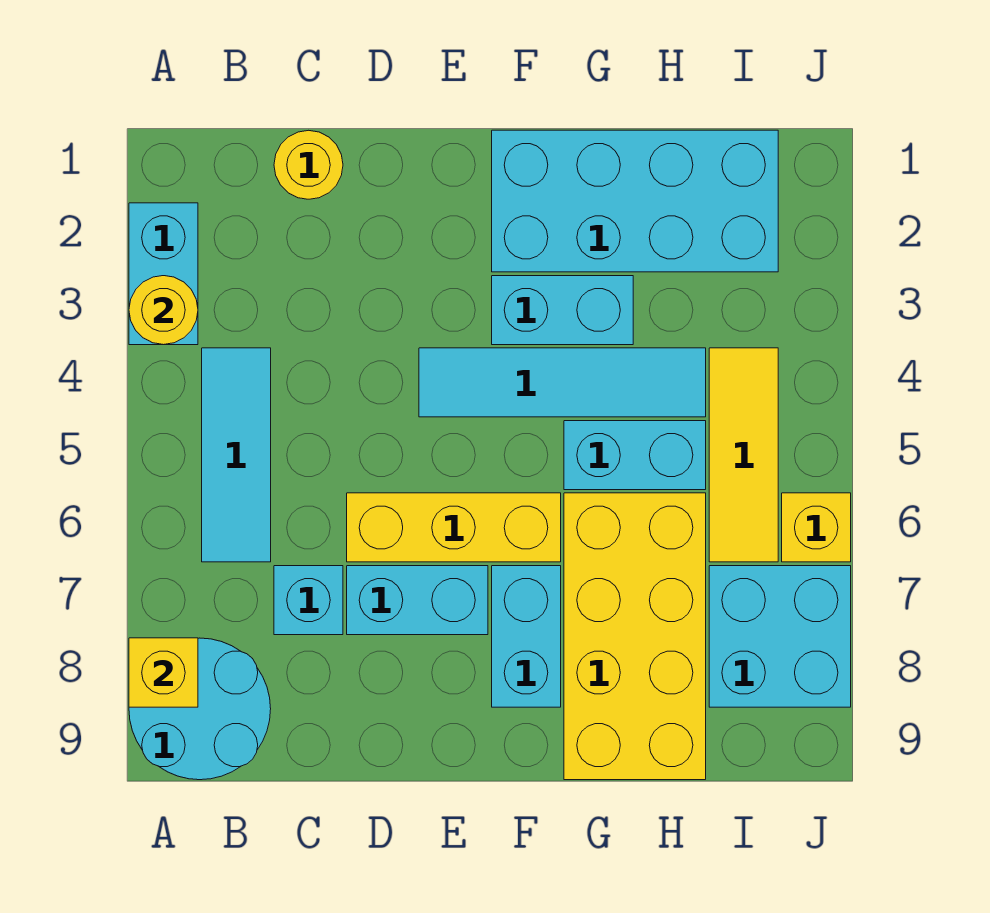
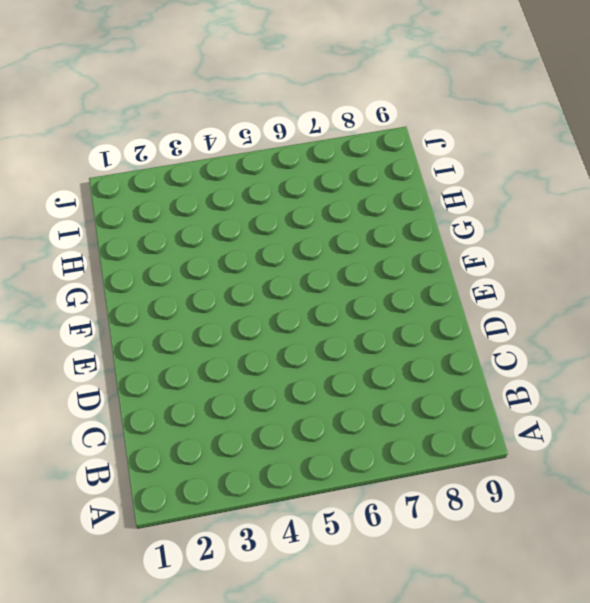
none -> cyan brick A2:A3 level 1
none -> cyan round brick A8:B9 level 1
none -> cyan tile B4:B6 level 1

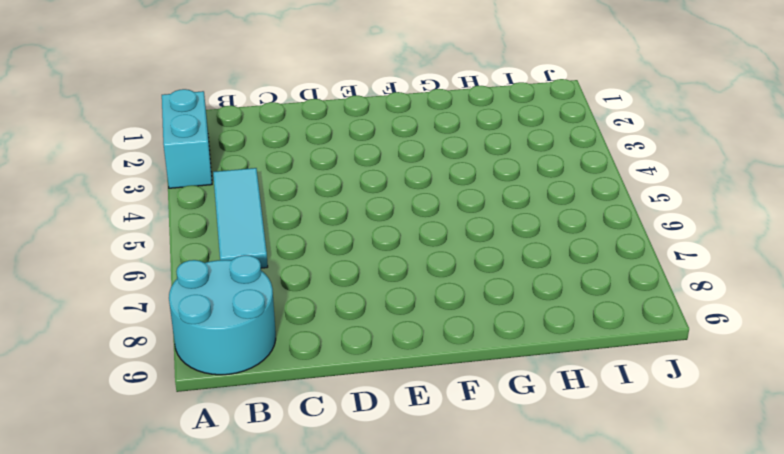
none -> yellow round brick C1 level 1
none -> cyan brick C7 level 1
none -> yellow brick D6:F6 level 1

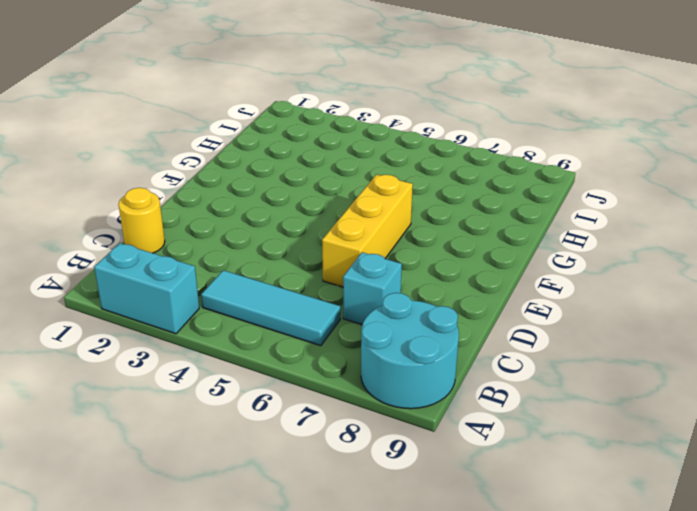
none -> cyan brick D7:E7 level 1
none -> cyan tile E4:H4 level 1
none -> cyan brick F1:I2 level 1

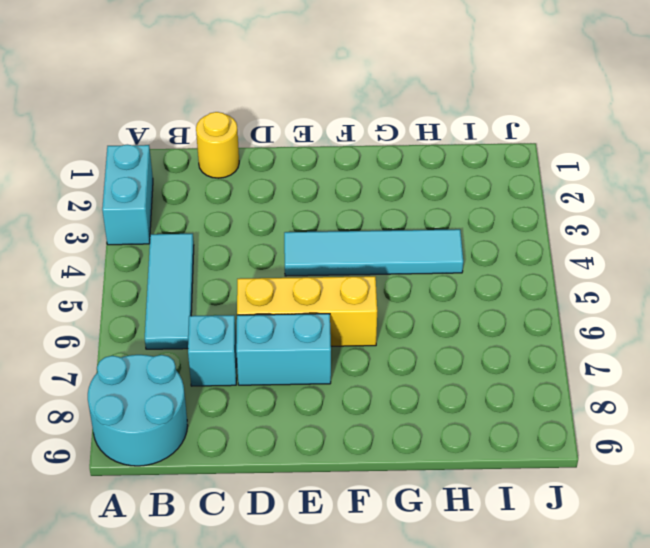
none -> cyan brick F1:I2 level 1
none -> cyan brick F3:G3 level 1
none -> cyan brick F7:F8 level 1

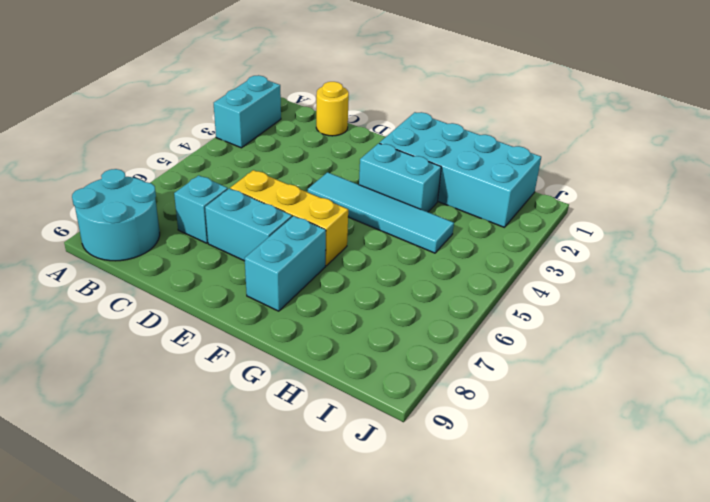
none -> cyan tile B4:B6 level 1
none -> cyan brick G5:H5 level 1
none -> yellow brick G6:H9 level 1

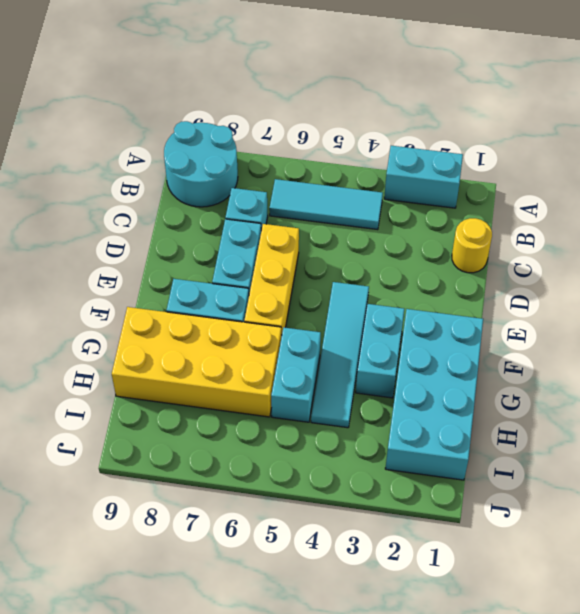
none -> yellow tile I4:I6 level 1
none -> cyan brick I7:J8 level 1
none -> yellow brick J6 level 1

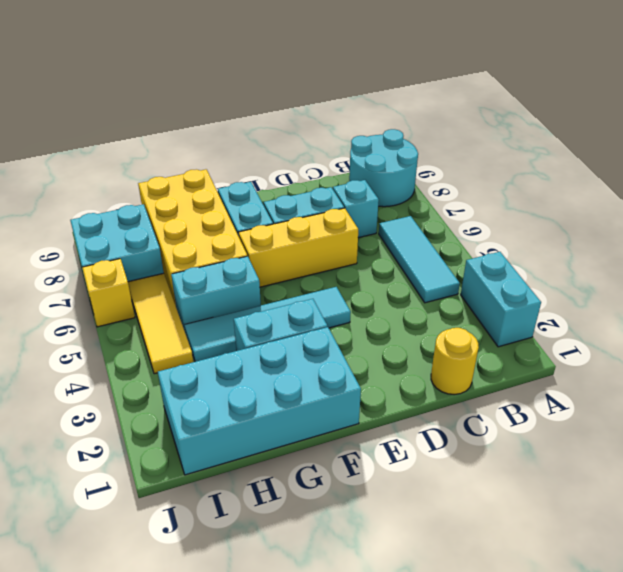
none -> yellow round brick A3 level 2
none -> yellow brick A8 level 2

